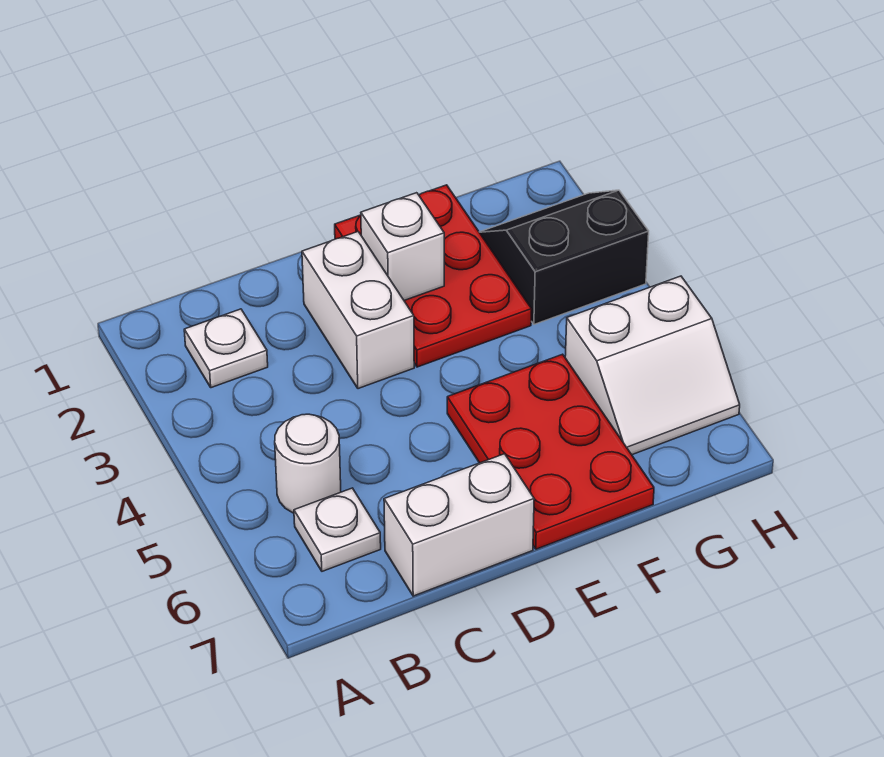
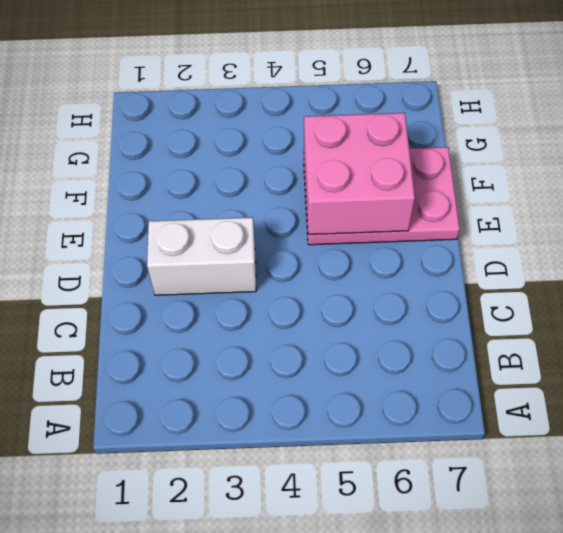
pink plate E5:F7 level 1 -> red plate E5:F7 level 1
pink brick E5:F6 level 2 -> none
none -> white plate B2 level 1
none -> white round brick B5 level 1

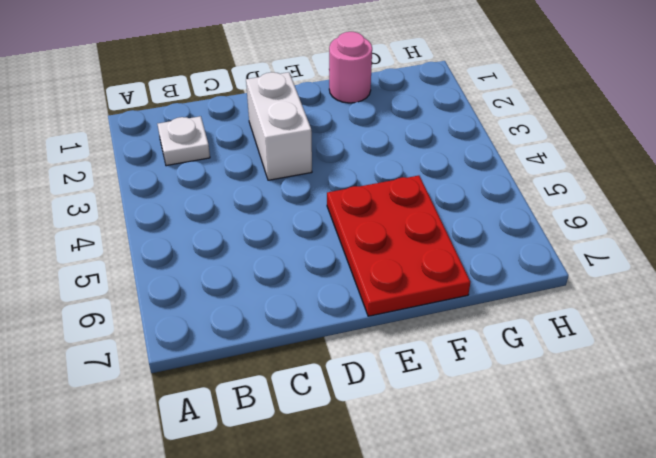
pink round brick F1 level 1 -> red plate E1:F3 level 1
none -> white round brick B5 level 1
none -> white plate B6 level 1

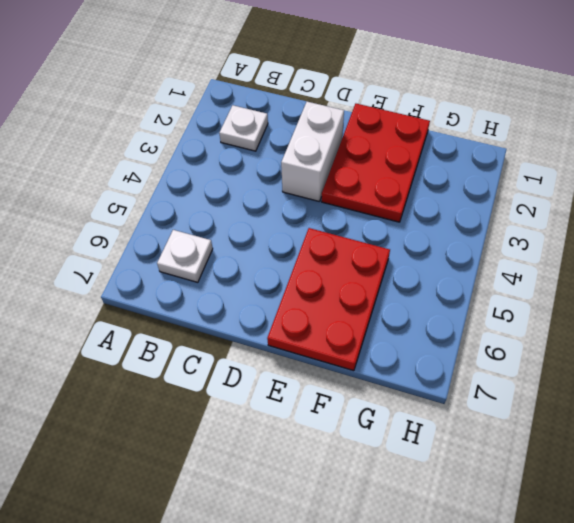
none -> white round brick B5 level 1
none -> white brick C7:D7 level 1

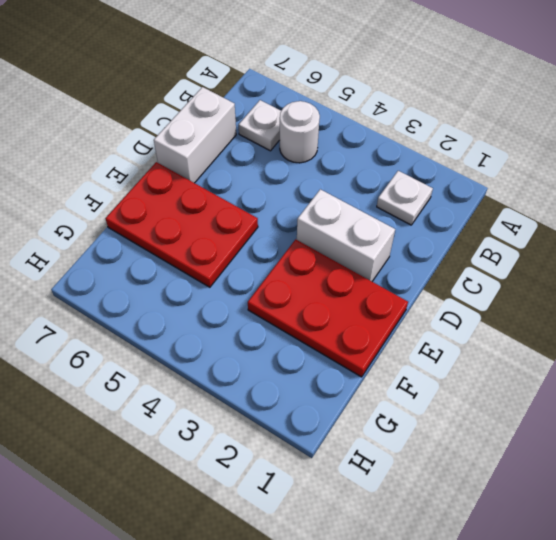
none -> black slope G2:H3 level 1 top 3
none -> white slope G5:H6 level 1 top 5

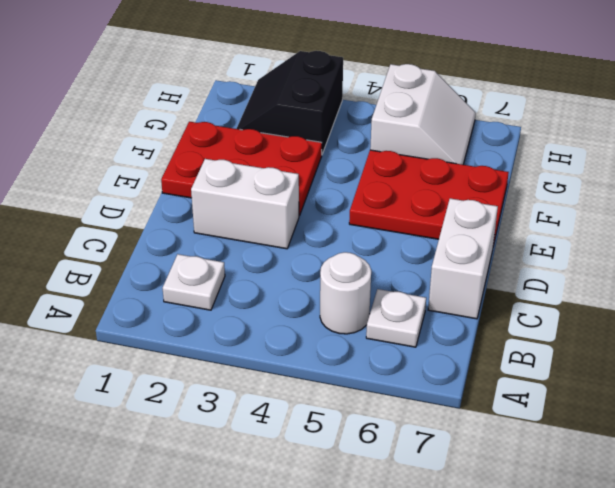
none -> white brick E2 level 2

